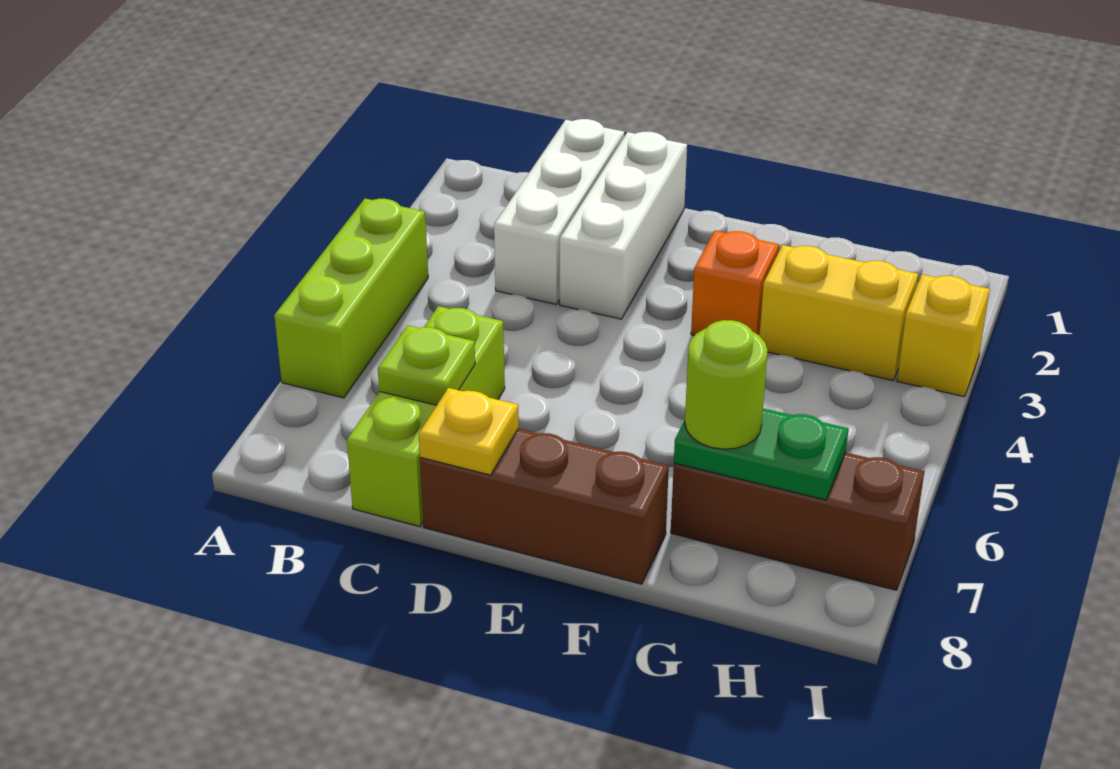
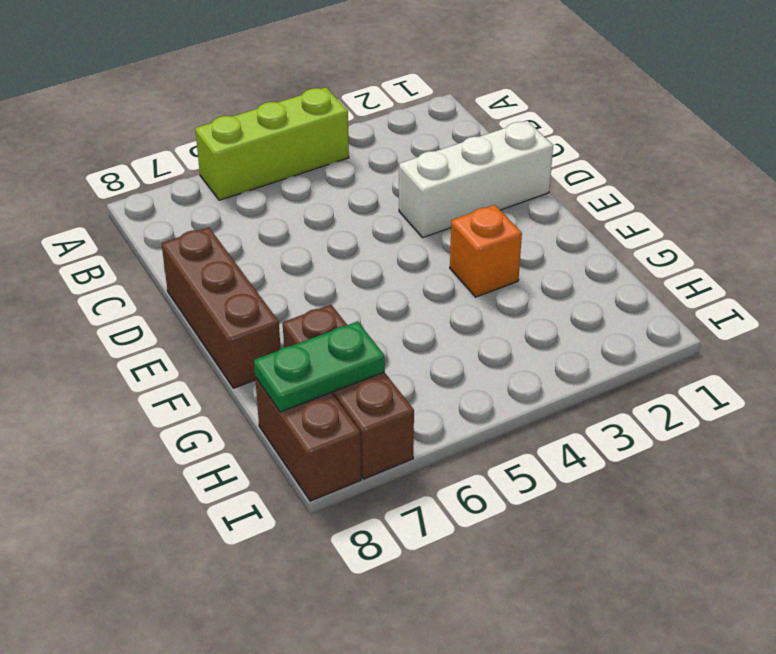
green plate H7:H8 level 2 -> green plate G7:H7 level 2
brown brick H8:I8 level 1 -> none
none -> white brick C1:C3 level 1
none -> lime brick C6:C8 level 1
none -> yellow brick G3:H3 level 1

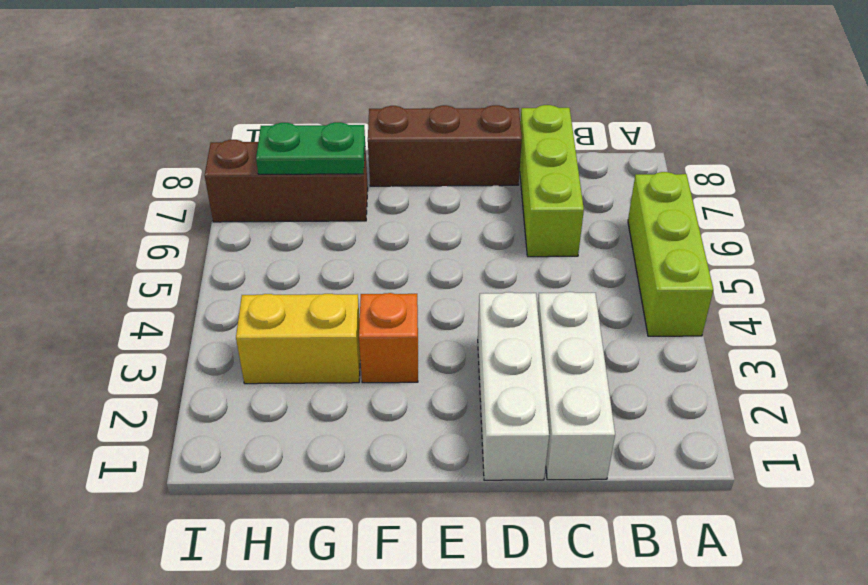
none -> yellow brick I3 level 1
none -> lime plate C7 level 2
none -> yellow plate D8 level 2

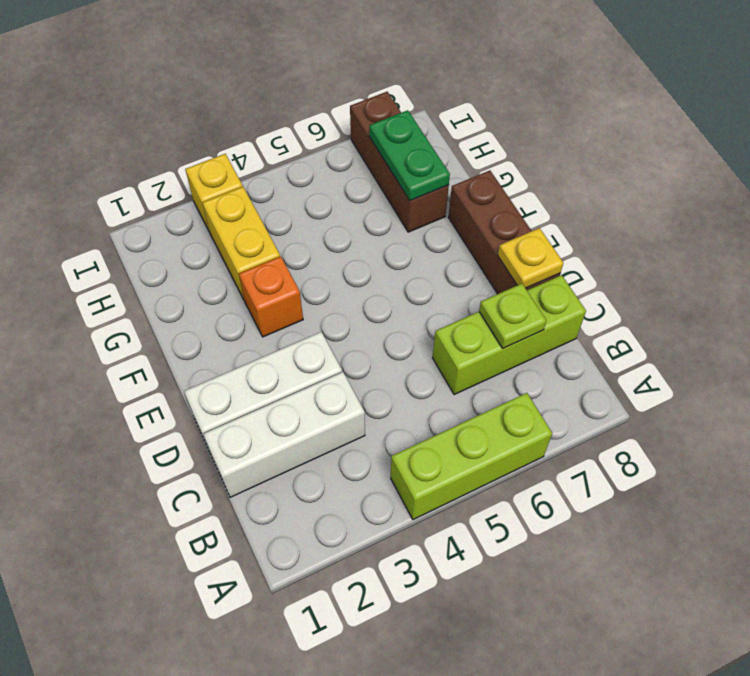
none -> lime round brick G7 level 3

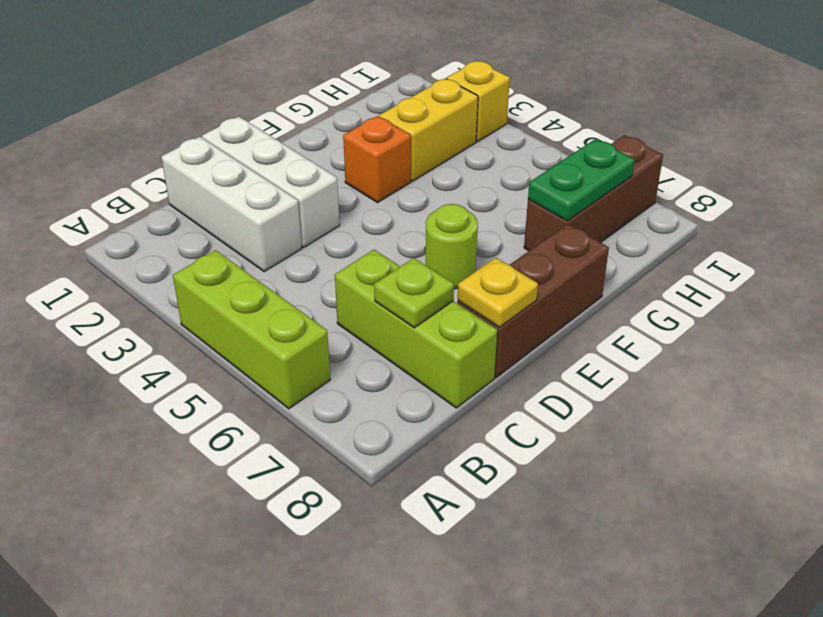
lime round brick E6 level 1 -> lime round brick G7 level 3

